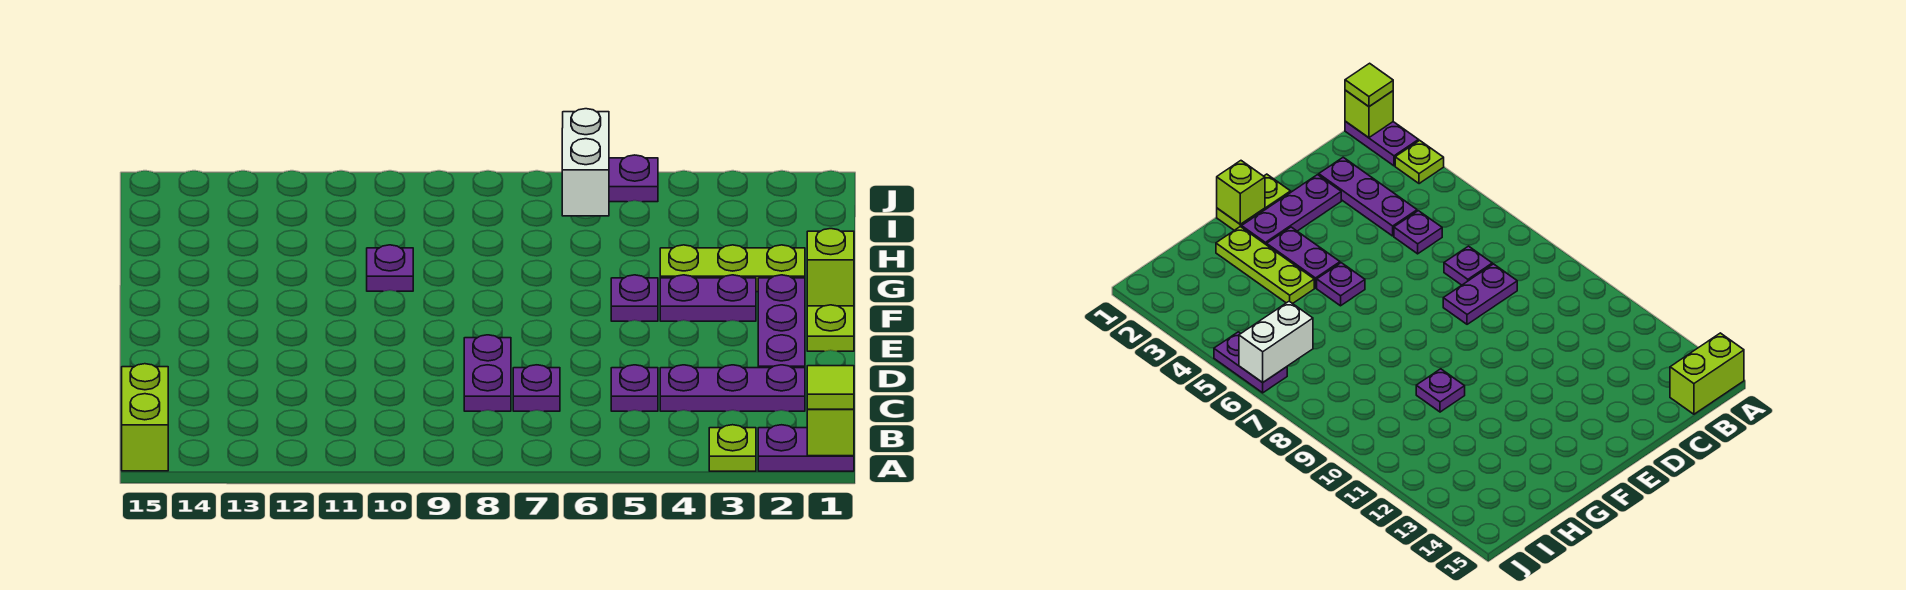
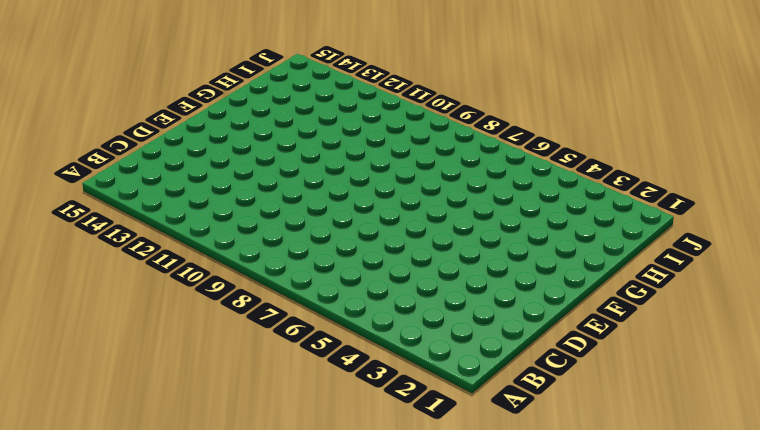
none -> purple plate A1:A2 level 1
none -> lime plate A3 level 1
none -> lime brick A15:B15 level 1

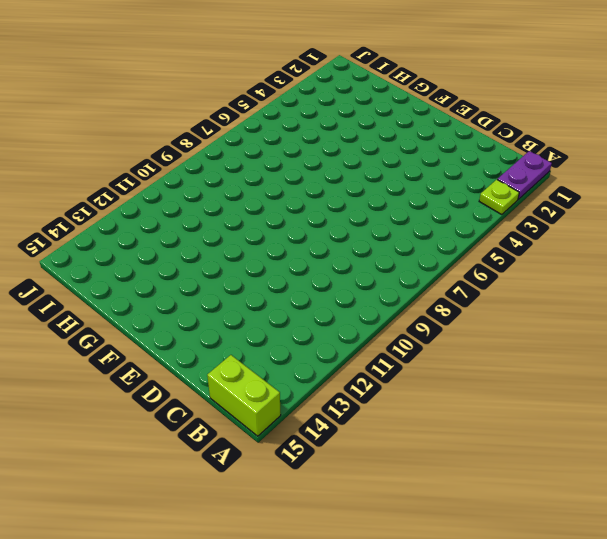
none -> purple plate C2:C4 level 1
none -> purple plate C5 level 1
none -> purple plate C7 level 1

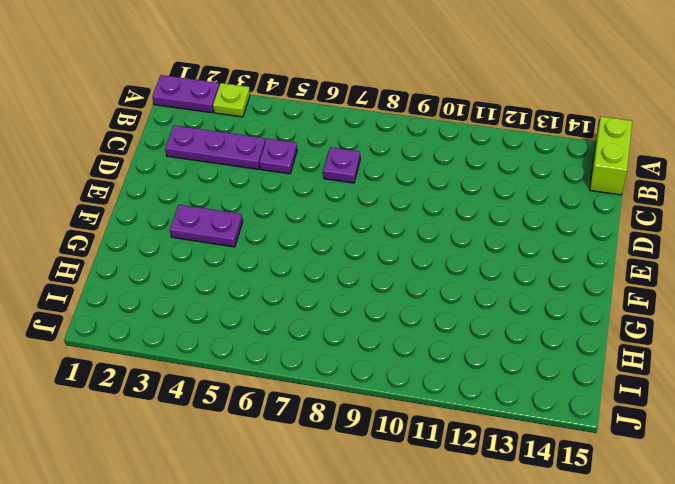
none -> purple plate C8:D8 level 1
none -> purple plate D2:F2 level 1
none -> lime plate E1:F1 level 1

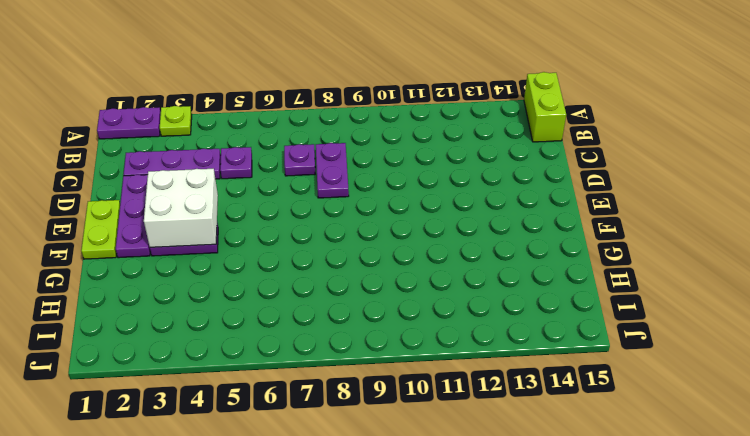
white brick E3:F4 level 2 -> none
none -> purple plate F5 level 1
none -> lime plate G2:G4 level 1
none -> purple plate G10 level 1

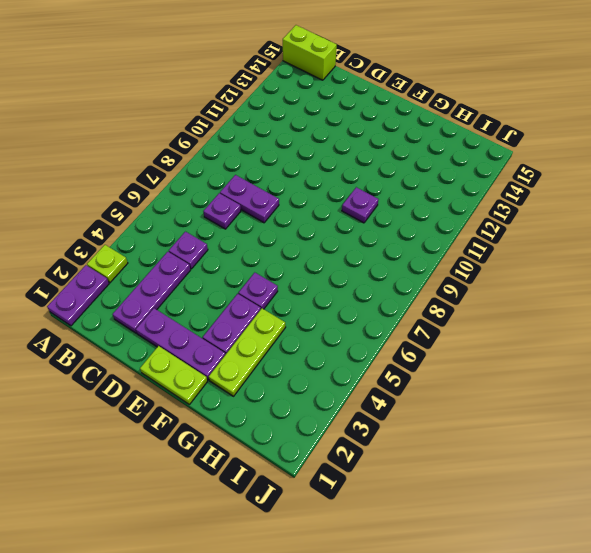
none -> purple plate J5:J6 level 1
none -> lime brick A1 level 2
none -> lime brick F1 level 2

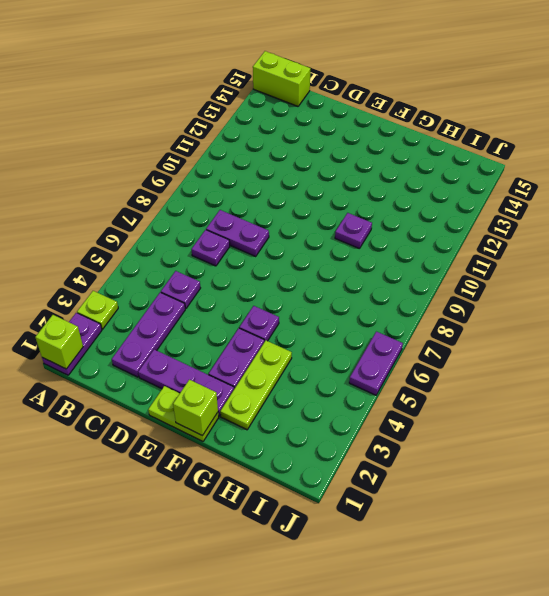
none -> white brick I6:J6 level 2
none -> lime tile A1 level 3

